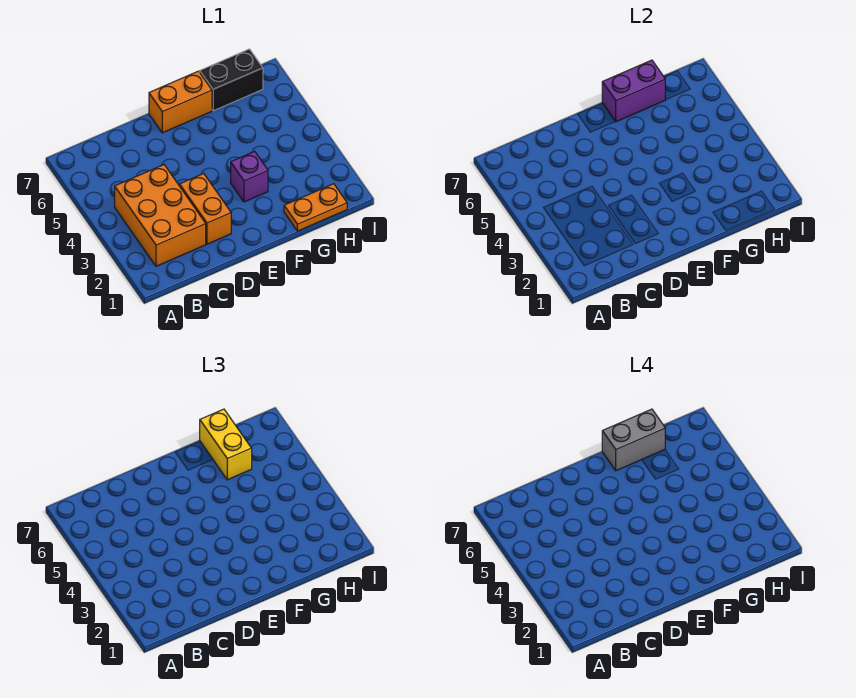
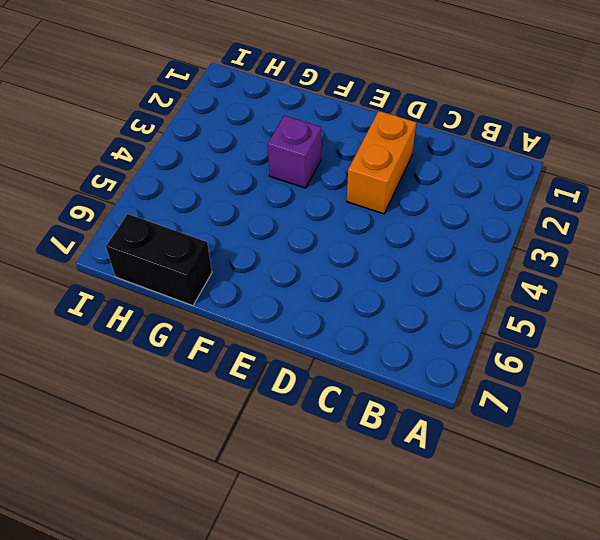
none -> orange brick B2:C4 level 1
none -> orange brick E7:F7 level 1

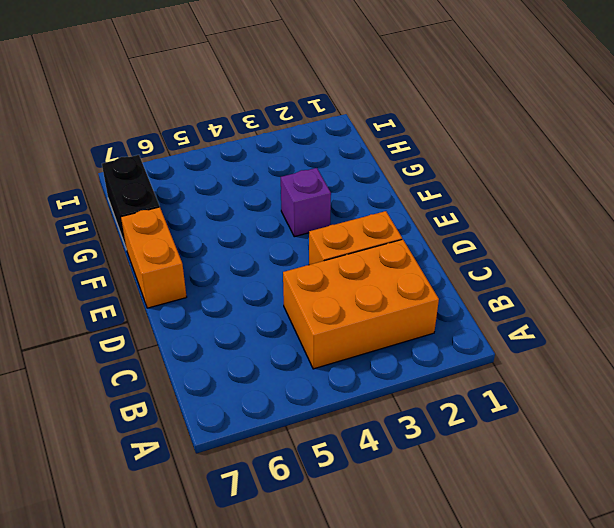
none -> orange plate G1:H1 level 1
none -> purple brick F7:G7 level 2

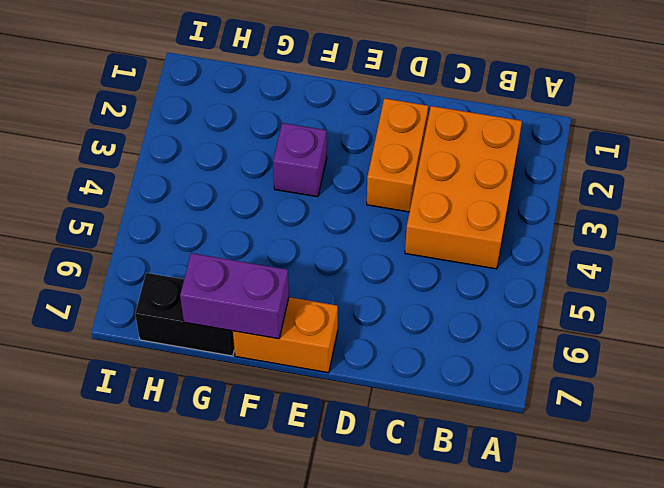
none -> orange plate G1:H1 level 1
none -> yellow brick G6:G7 level 3

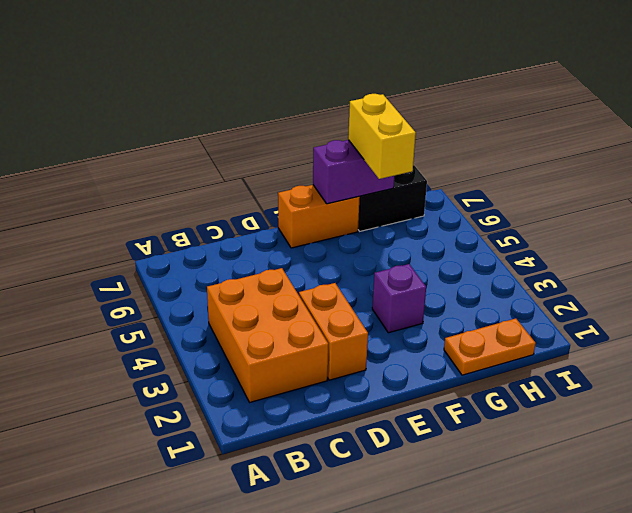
none -> grey brick F7:G7 level 4

